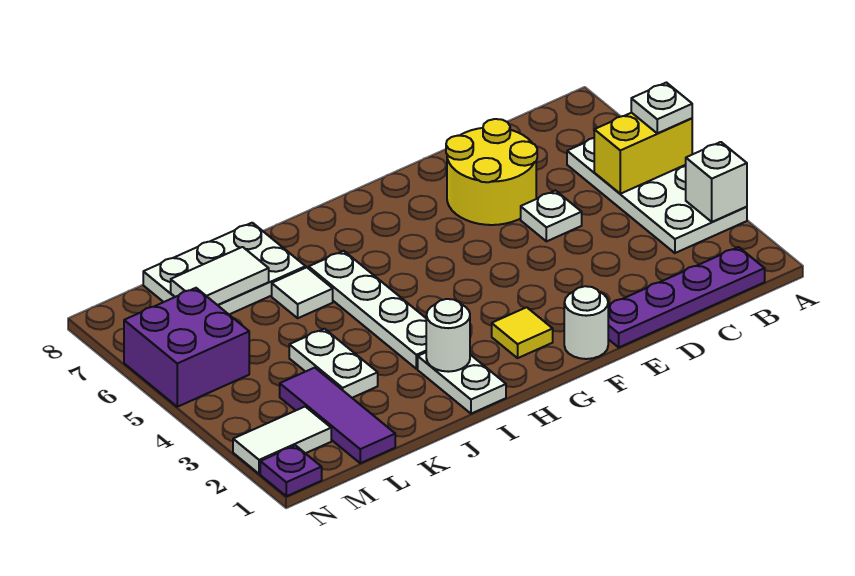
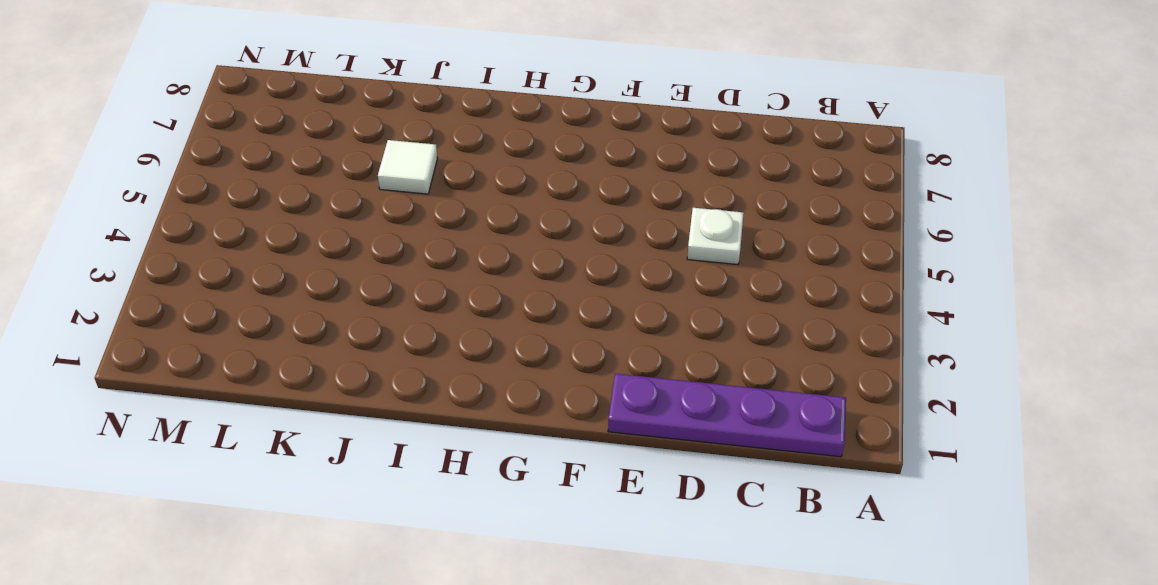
none -> white plate A3:B6 level 1
none -> yellow round brick D6:E7 level 1
none -> white round brick F1 level 1

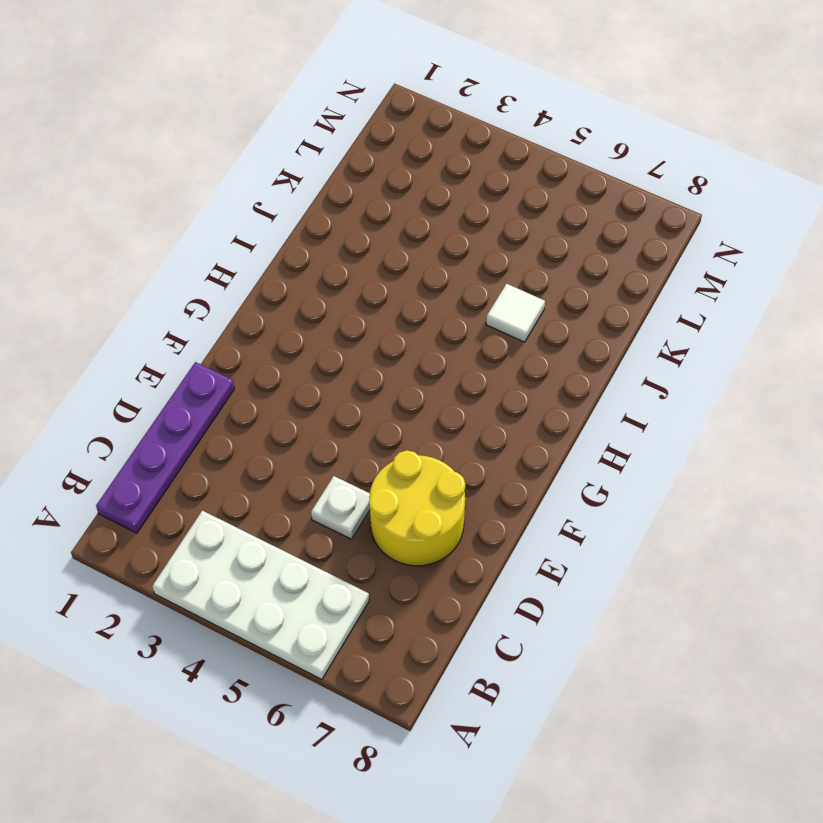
none -> white round brick F1 level 1
none -> yellow tile G2 level 1
none -> white plate I1:I2 level 1

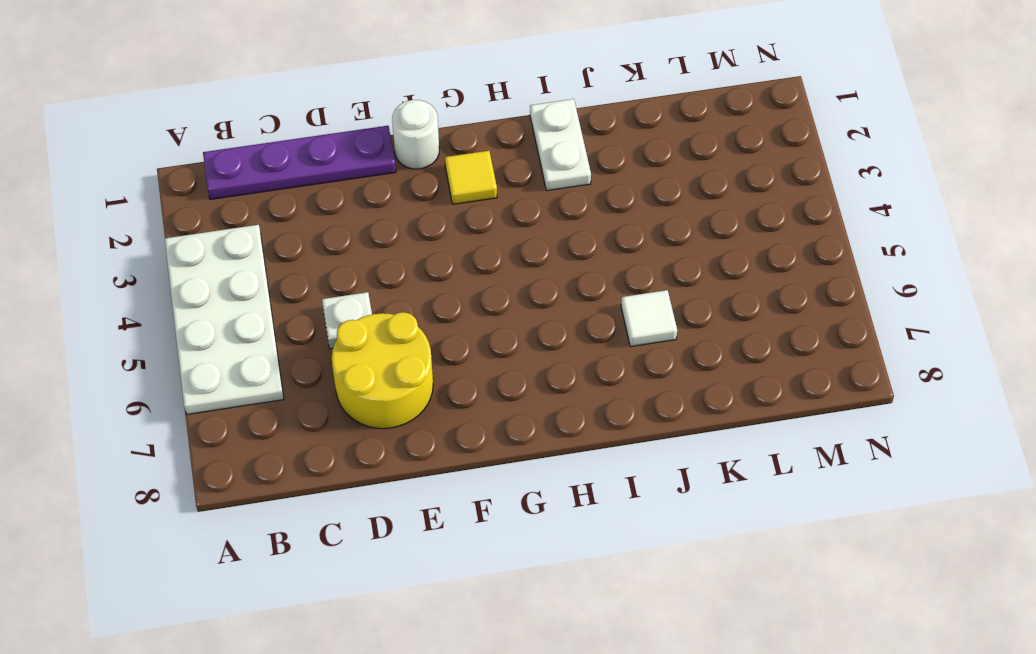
none -> white plate I3:I6 level 1
none -> white plate J7:L8 level 1
none -> white plate K3:K4 level 1

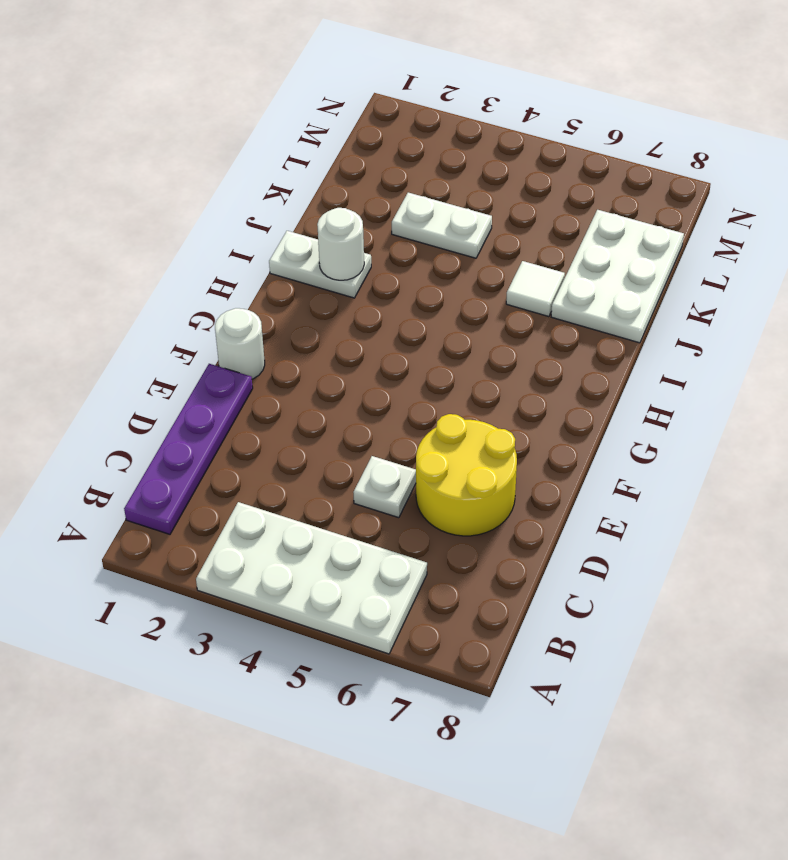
none -> yellow tile G2 level 1
none -> white plate I3:I6 level 1
none -> purple tile L1:L3 level 1

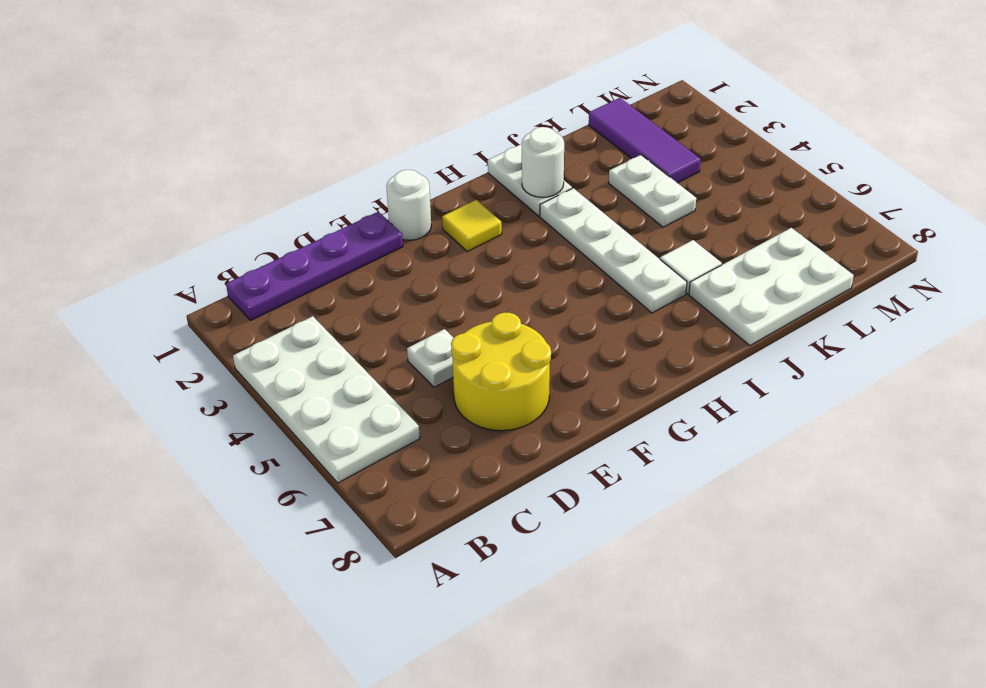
none -> white tile M2:N2 level 1
none -> purple brick M5:N6 level 1
none -> purple plate N1 level 1

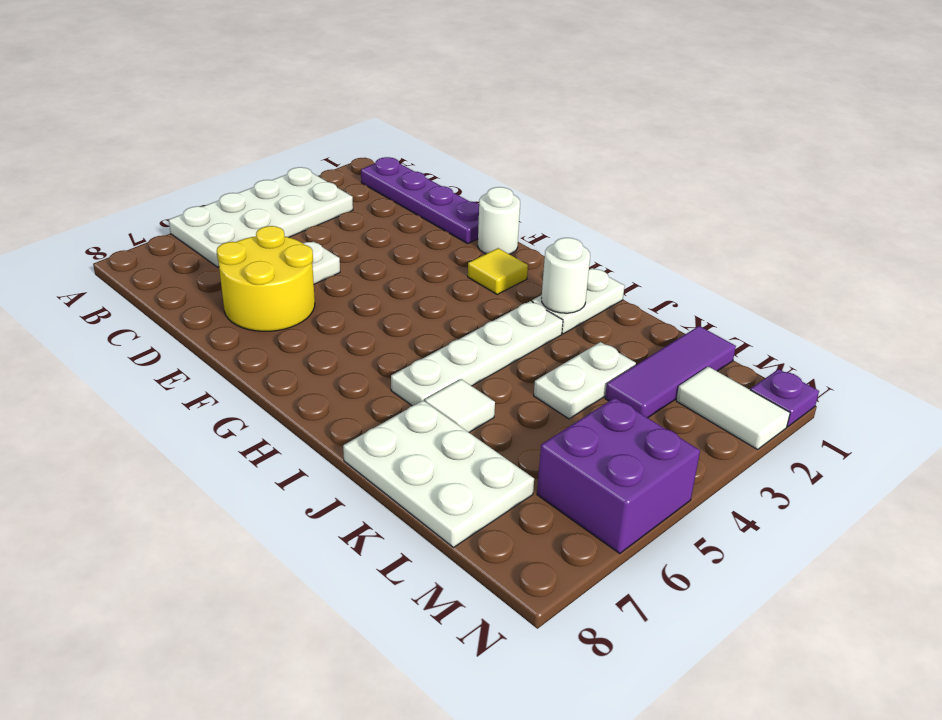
none -> white brick A3 level 2
none -> yellow brick A5:B5 level 2
none -> white tile K7:L7 level 2

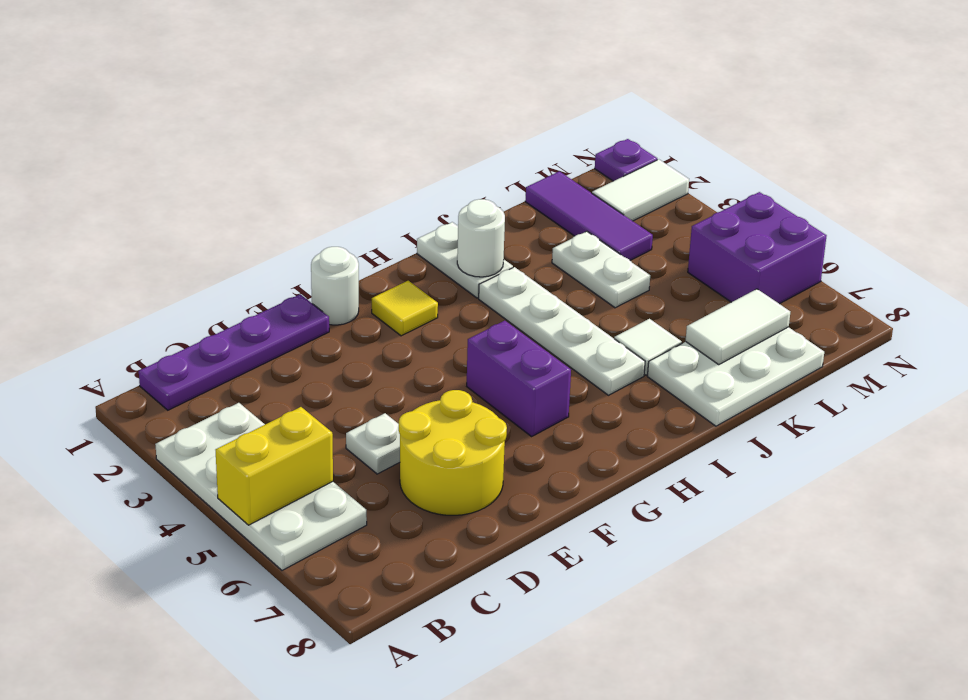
purple brick G5:G6 level 1 -> none
none -> white brick A3 level 2
none -> white plate A5 level 3

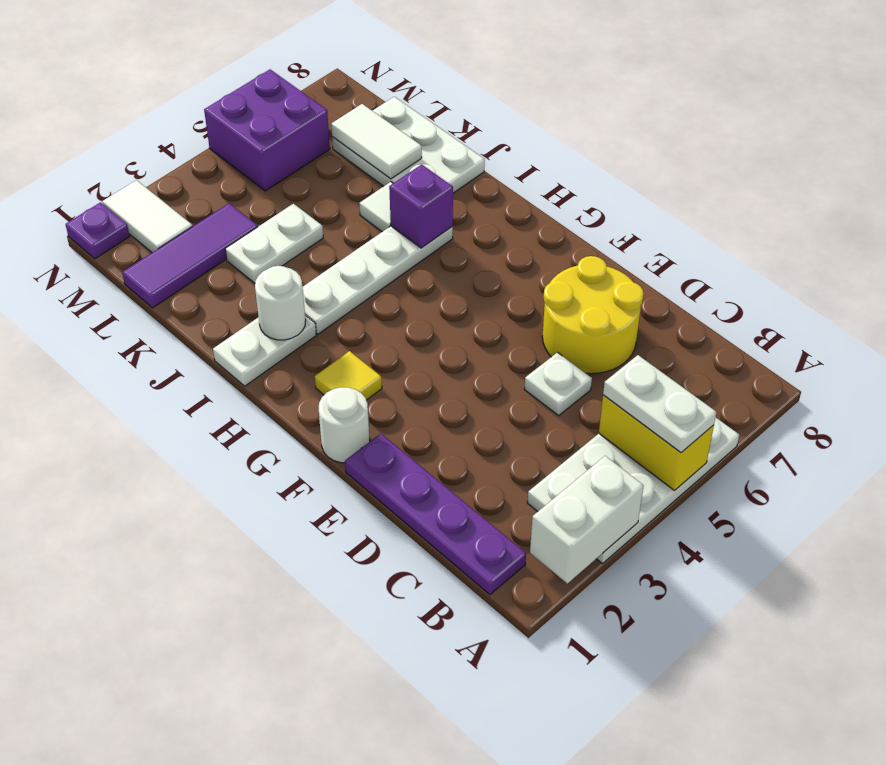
white brick A2:A3 level 2 -> white brick A3 level 2
white plate A5:B5 level 3 -> white plate A5 level 3
purple brick I6 level 2 -> none

